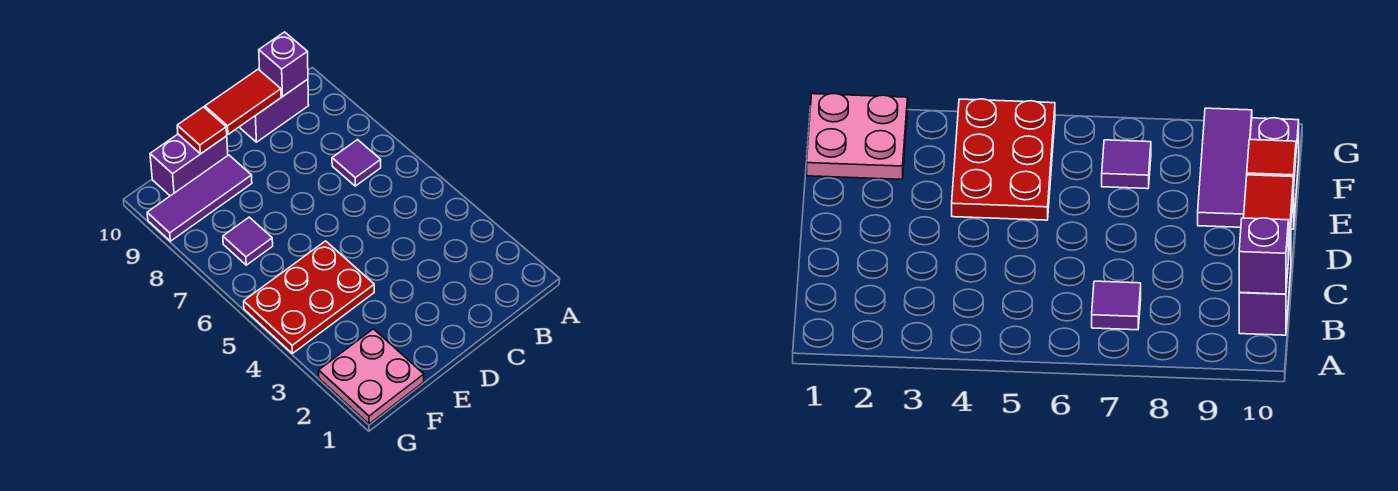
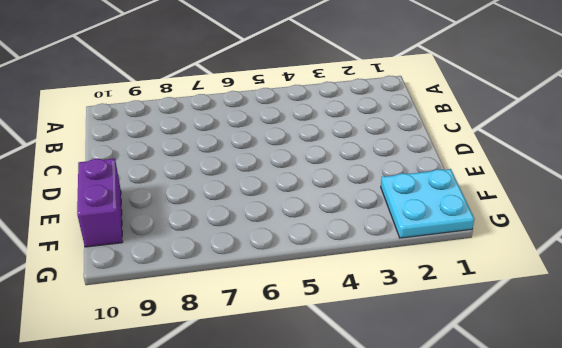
cyan plate F1:G2 level 1 -> pink plate F1:G2 level 1
none -> purple tile B7 level 1
none -> purple brick B10:C10 level 1

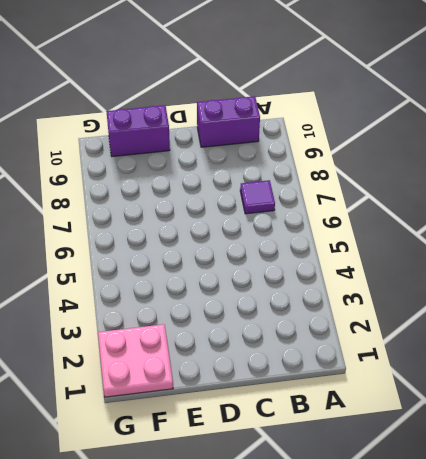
none -> red plate E4:G5 level 1
none -> purple tile E9:G9 level 1

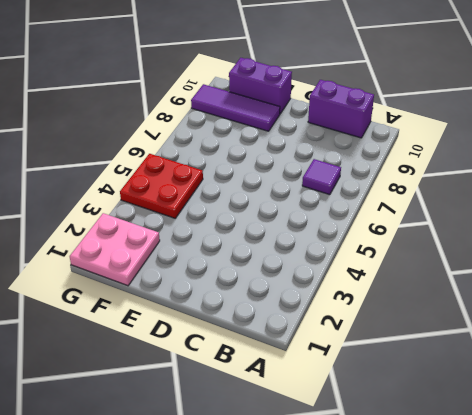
red plate F4:G5 level 1 -> red plate E4:G5 level 1
none -> purple tile F7 level 1
none -> purple brick B10 level 2

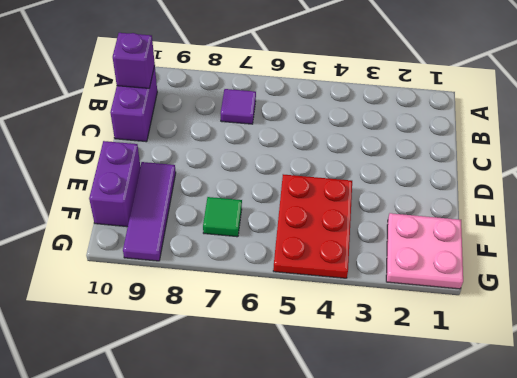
green tile F7 level 1 -> purple tile F7 level 1
none -> red tile C10:D10 level 2
none -> red tile E10 level 2

